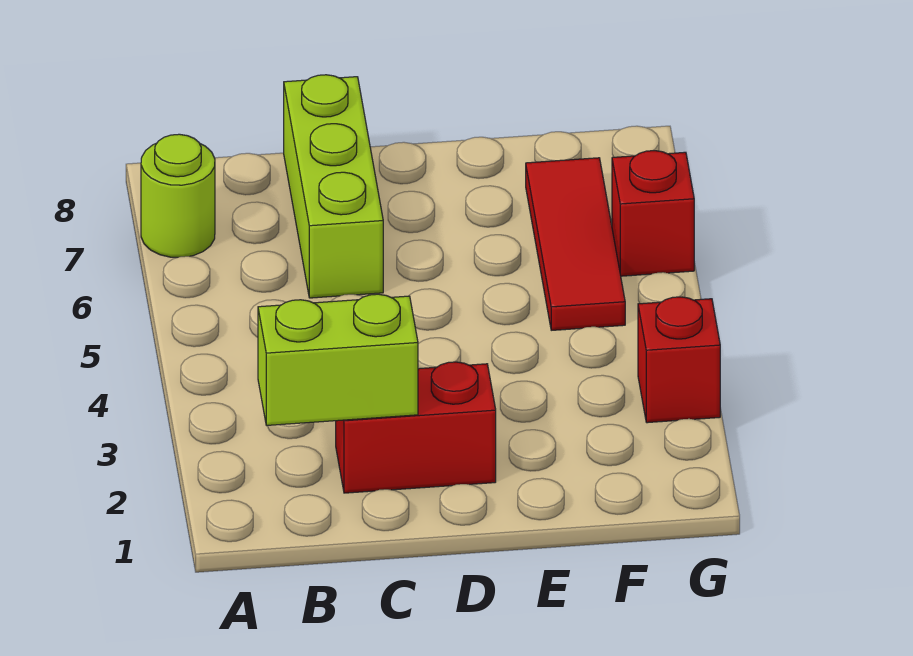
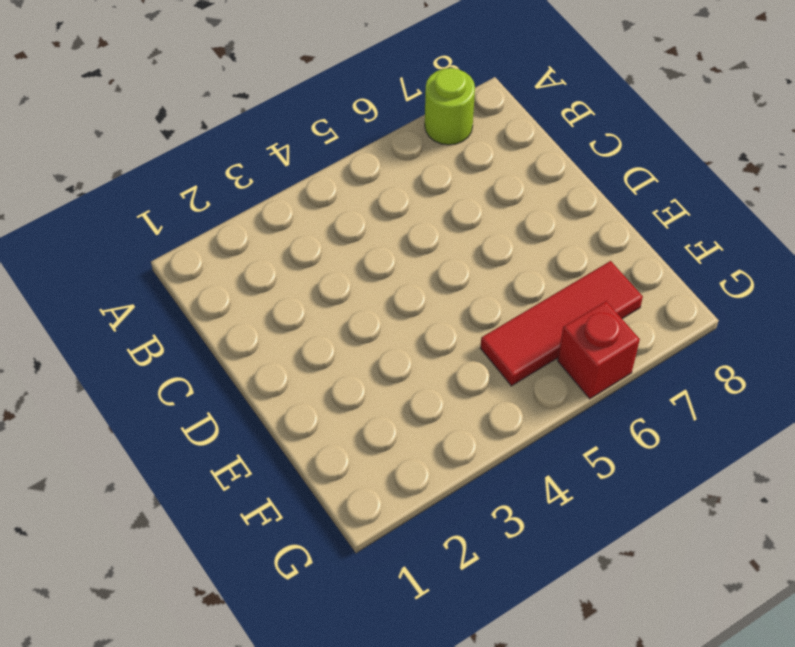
none -> red brick C2:D2 level 1
none -> lime brick C6:C8 level 1

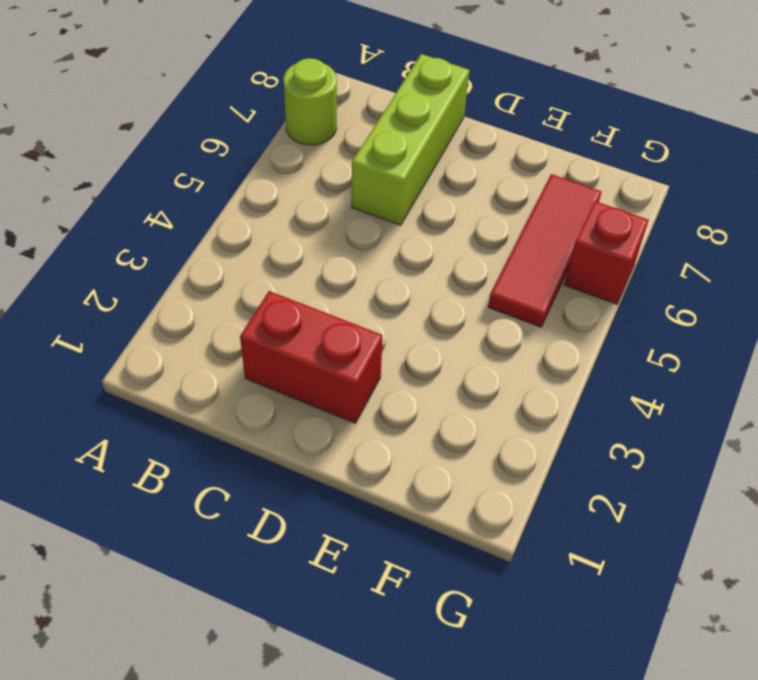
none -> red brick G3 level 1
none -> lime brick B2:C2 level 2

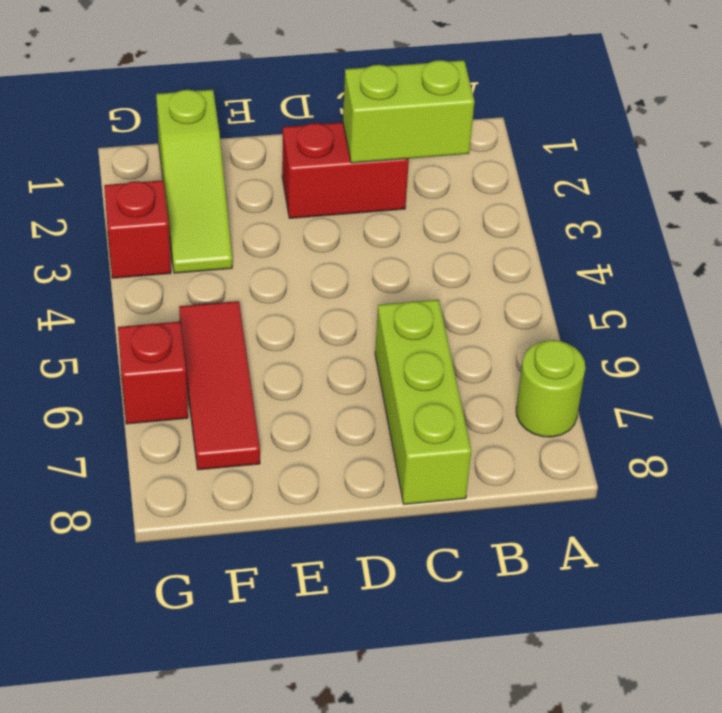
lime slope F1:F3 level 1 top 1 -> none

